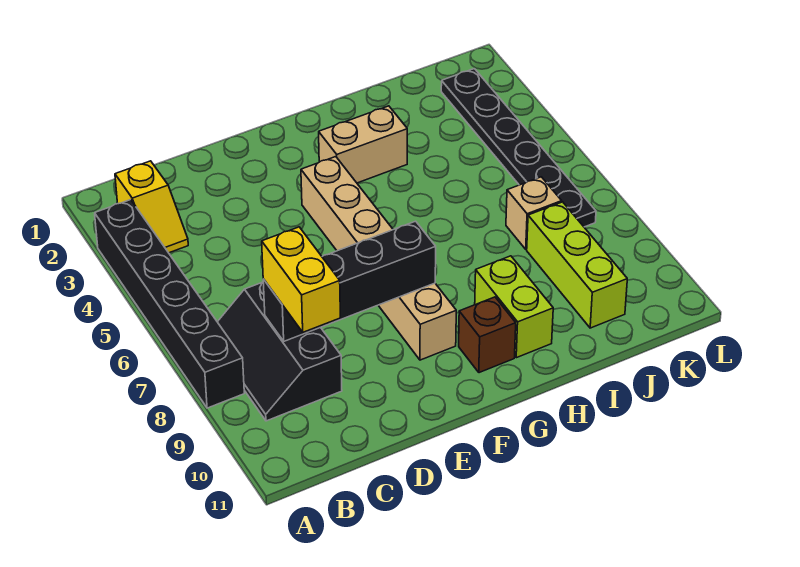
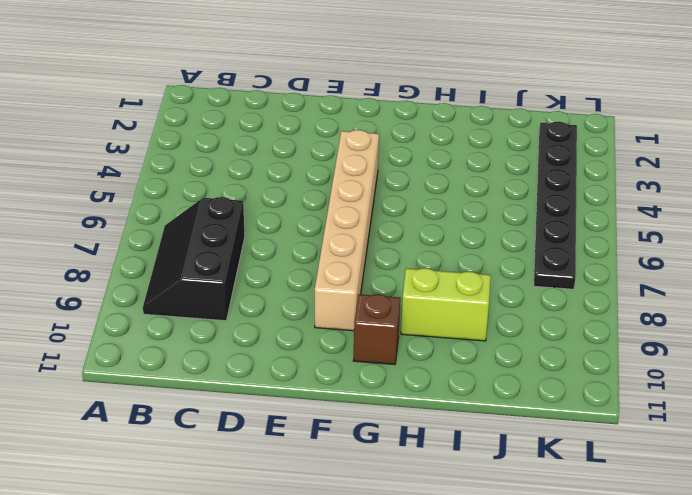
lime brick H9:I9 level 1 -> lime brick H9:H10 level 1
none -> black brick A3:A8 level 1
none -> yellow slope B2:B3 level 1 top 2
none -> tan brick G3:H3 level 1

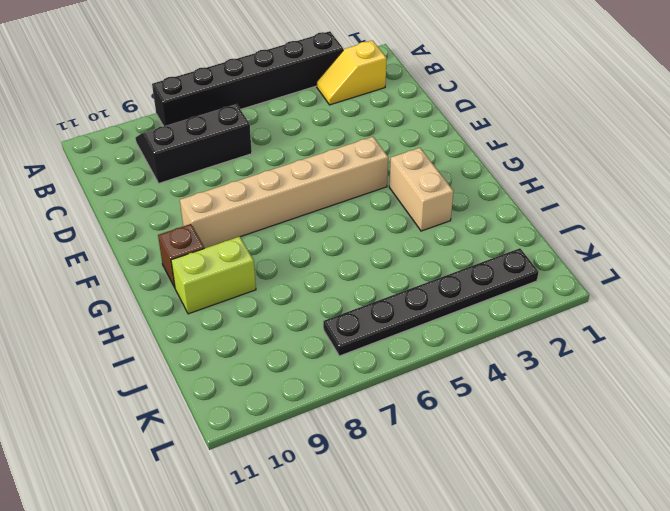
none -> tan brick J7 level 1
none -> lime brick J8:J10 level 1
none -> black brick C8:F8 level 2

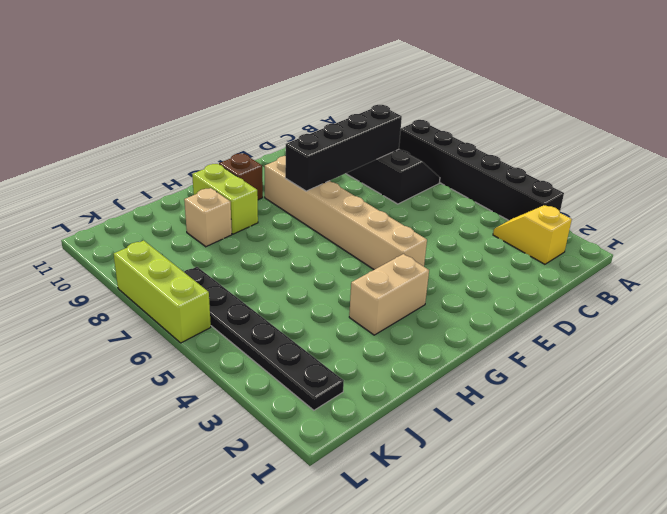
tan brick I9 level 1 -> tan brick J7 level 1
lime brick L6:L8 level 1 -> lime brick J8:J10 level 1
none -> yellow brick C8:C9 level 3

